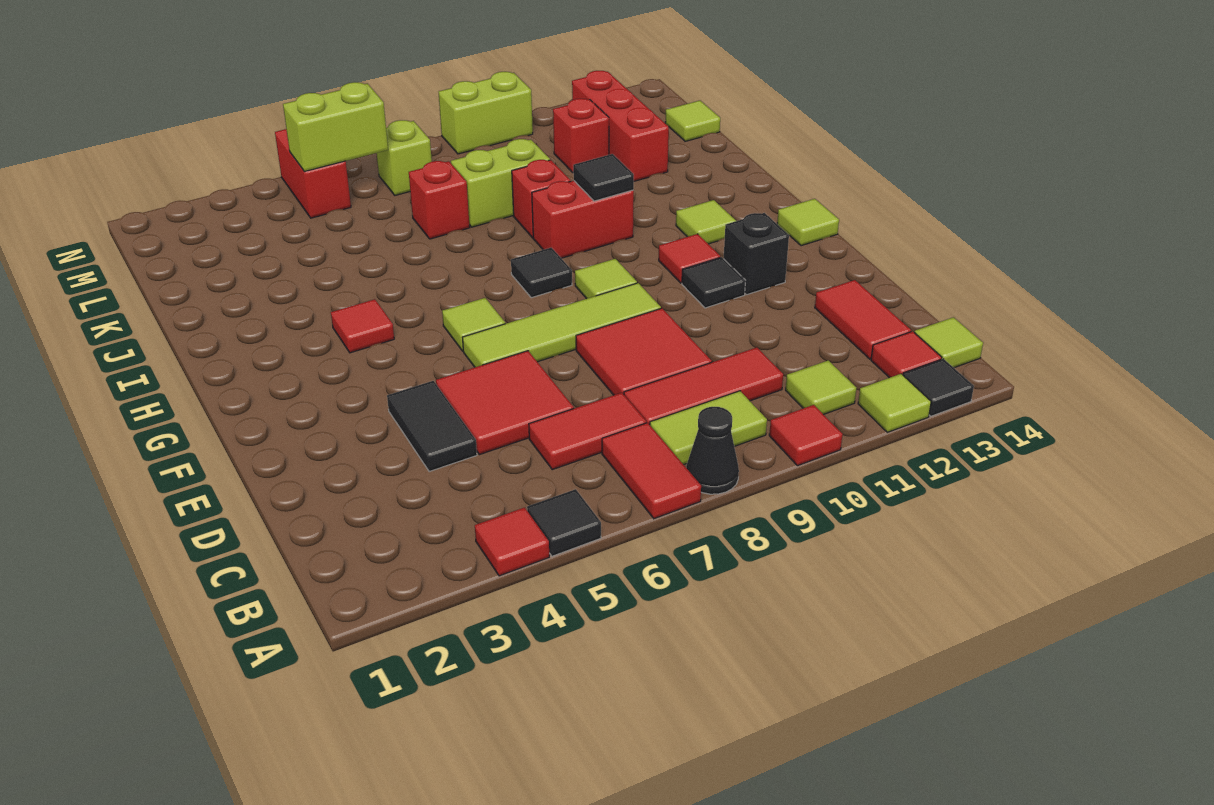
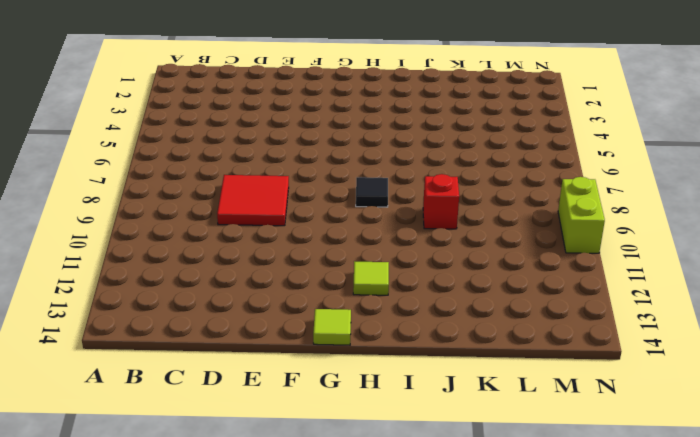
none -> red tile A4 level 1
none -> black tile A5 level 1
none -> red tile A7:B7 level 1
none -> black cone A8 level 1

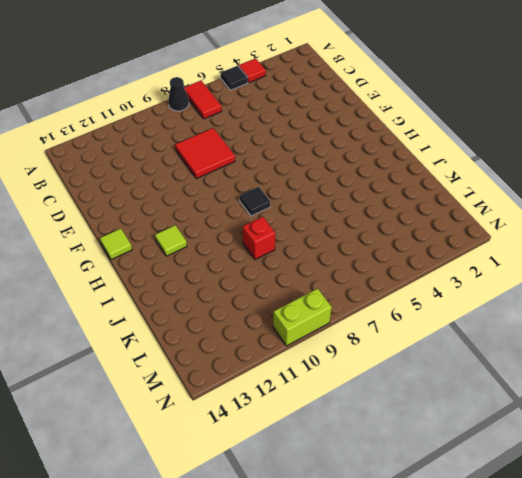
none -> red tile A10 level 1
none -> lime tile A12 level 1
none -> black tile A13 level 1
none -> lime tile B8:B9 level 1

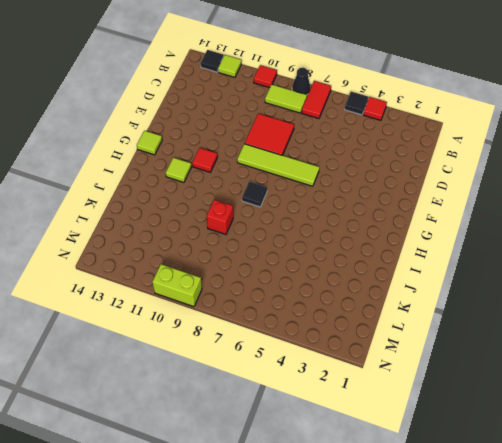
none -> lime tile B11 level 1
none -> red tile B13 level 1
none -> lime tile B14 level 1
none -> red tile C6:C7 level 1

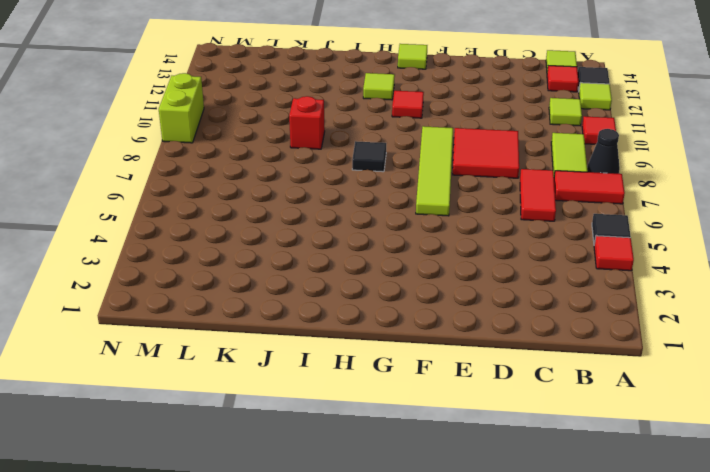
none -> red tile C8:C10 level 1
none -> red tile C13:D13 level 1
none -> black tile D4:E4 level 1
none -> red tile D5:E6 level 1

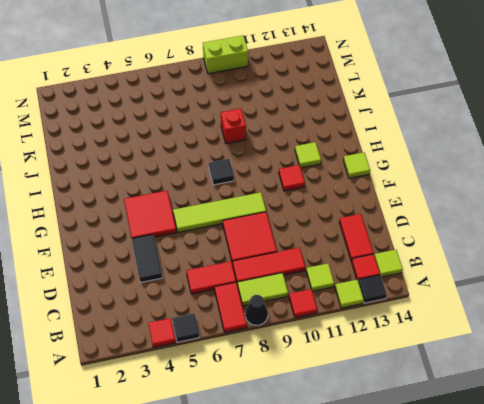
red tile F4:G5 level 1 -> red tile D5:E6 level 1
none -> black tile F11 level 1
none -> black brick F12 level 1
none -> lime tile G6 level 1
none -> lime tile G9 level 1

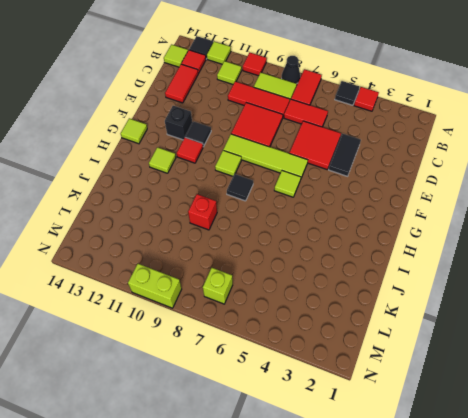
none -> red tile H4 level 1
none -> red brick I9:I10 level 1
none -> red brick K7 level 1
none -> lime brick K8:K9 level 1

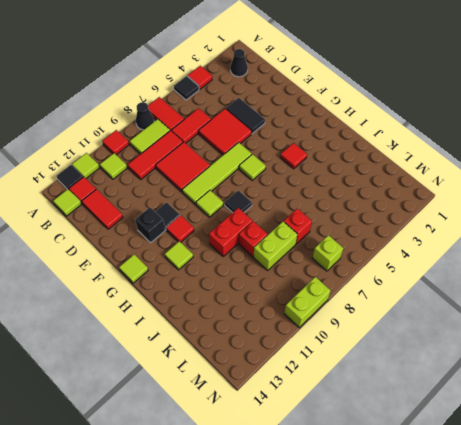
black cone B2 level 1 -> none
none -> red brick K12:M12 level 1
none -> red brick L11 level 1
none -> lime tile L14 level 1
none -> red brick M5:N5 level 1

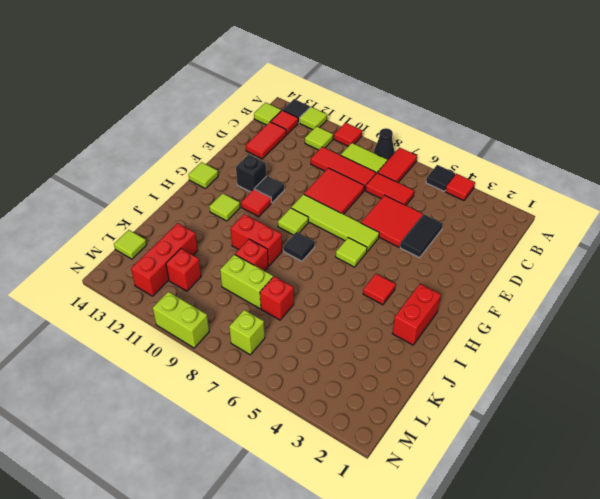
red brick H2:I2 level 1 -> red brick M5:N5 level 1
none -> black tile I10 level 2
none -> lime brick M5:M6 level 2

